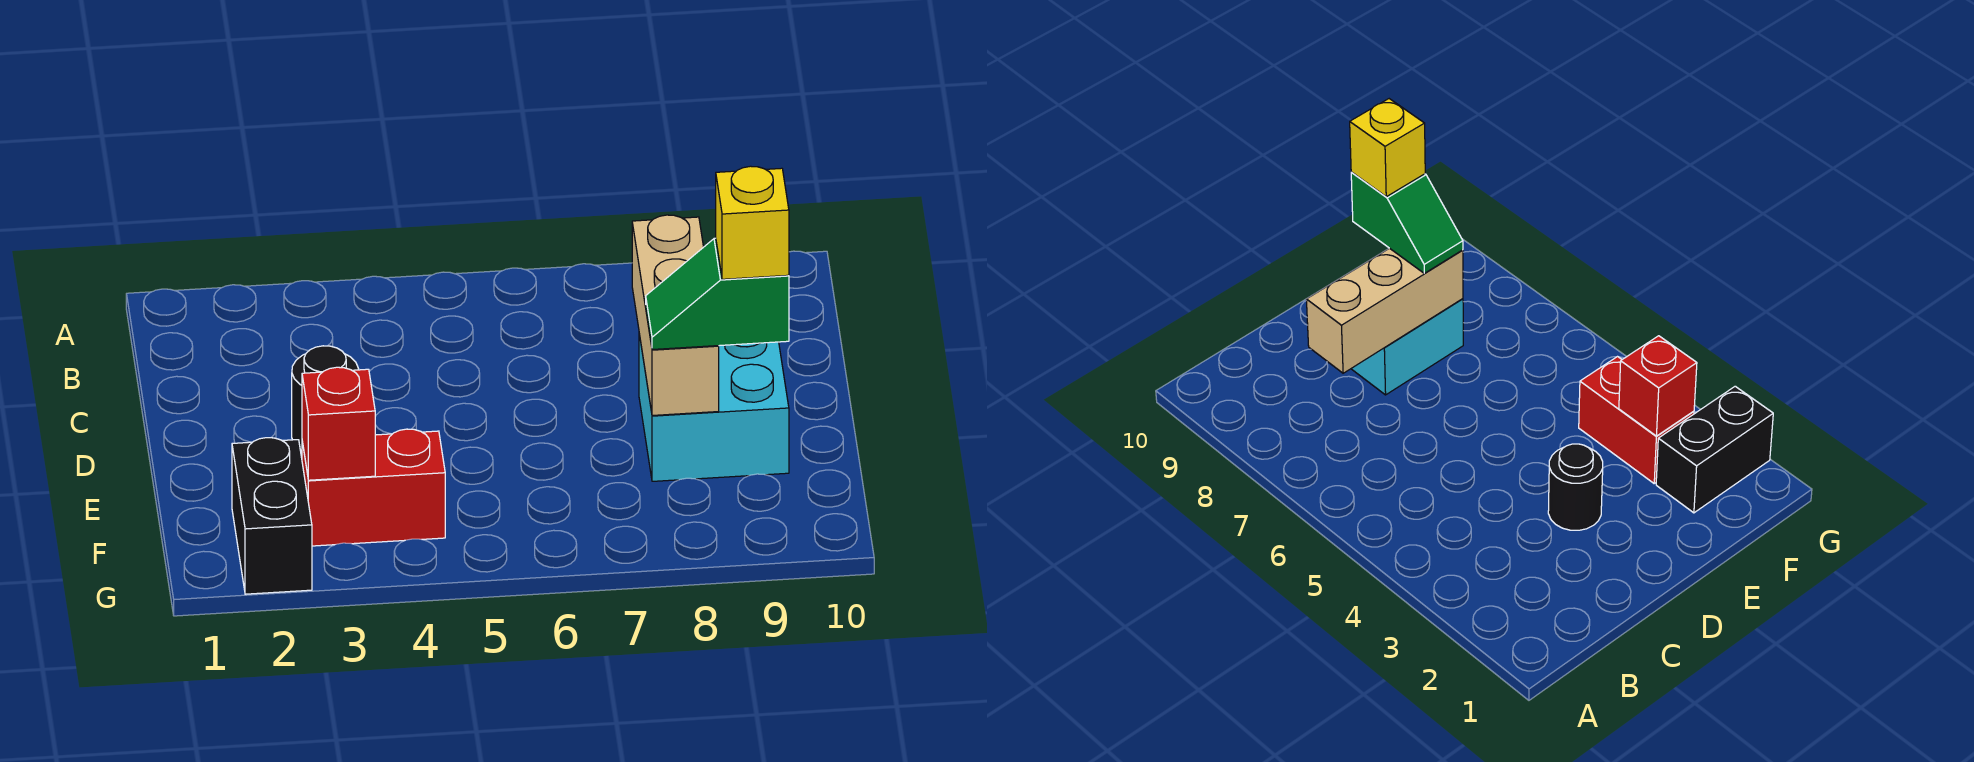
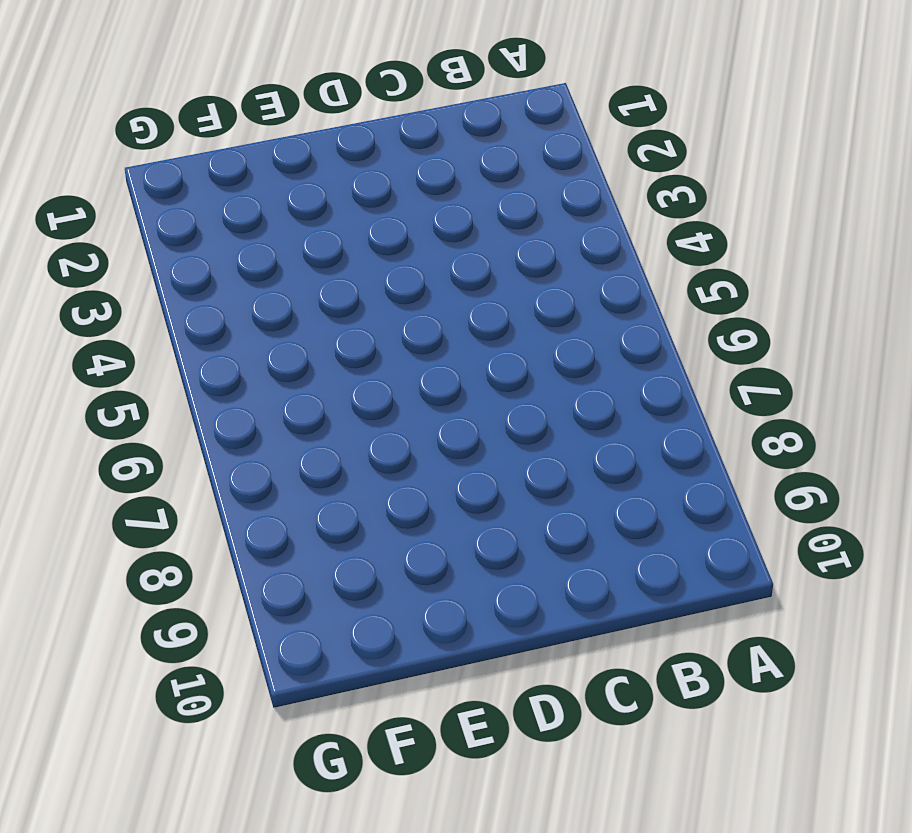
none -> black round brick D3 level 1
none -> cyan brick D8:E9 level 1

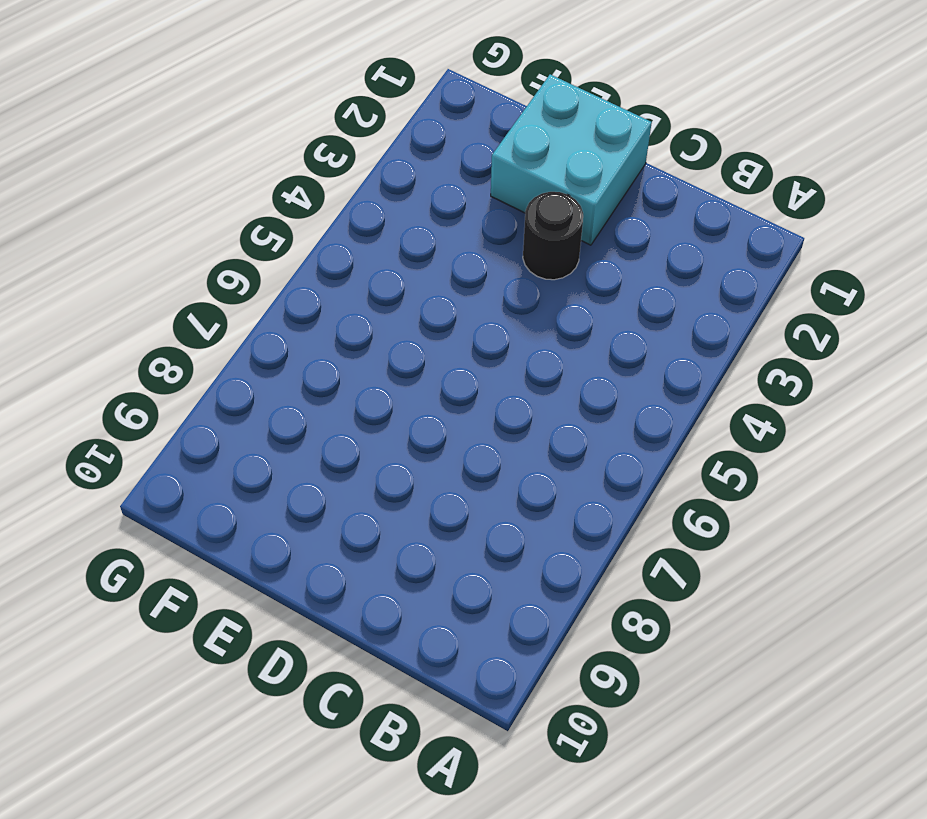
cyan brick D1:E2 level 1 -> cyan brick D8:E9 level 1
none -> black brick F2:G2 level 1
none -> red brick F3:F4 level 1

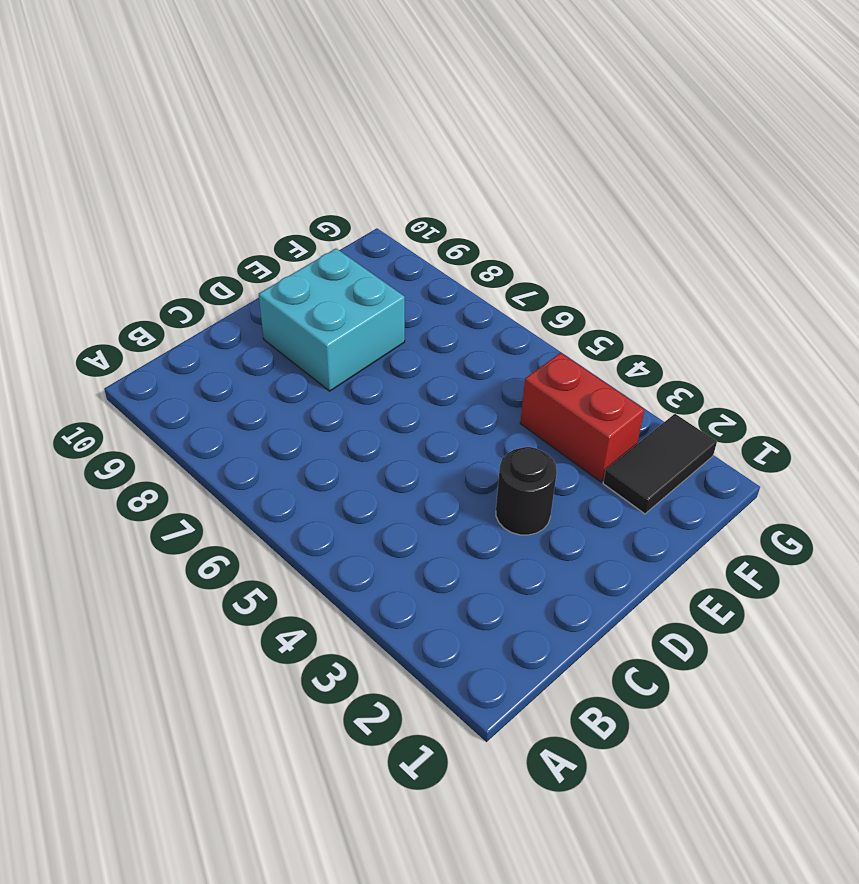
black tile F2:G2 level 1 -> black brick F2:G2 level 1
none -> tan brick C8:E8 level 2
none -> red brick F3 level 2

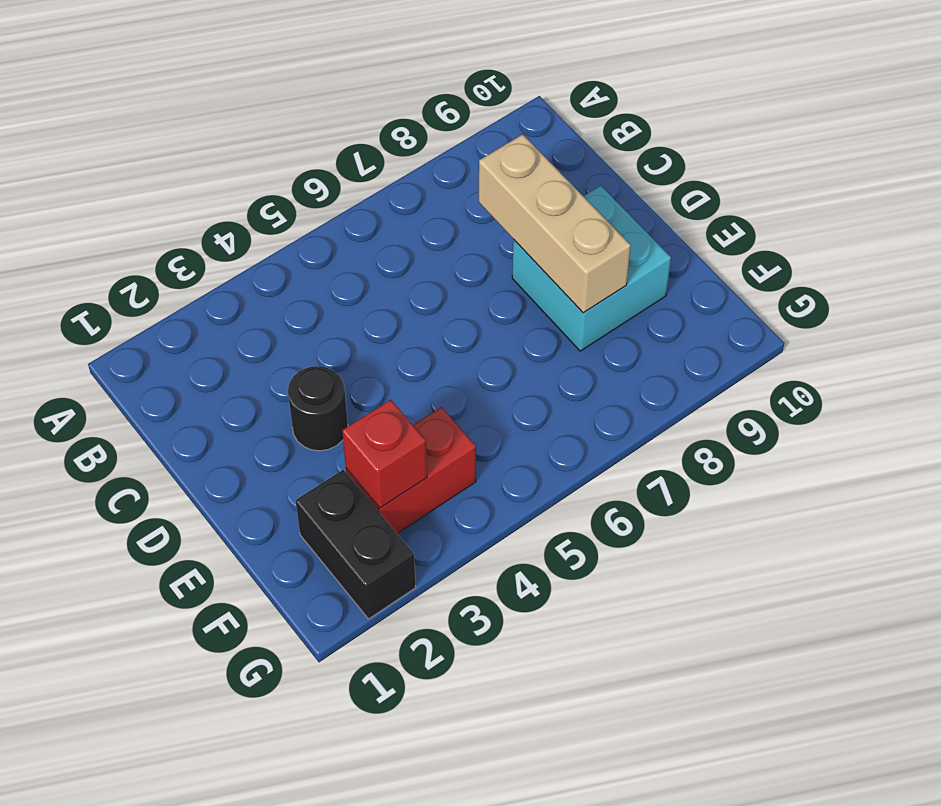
none -> green slope E8:E9 level 3 top 9
none -> yellow brick E9 level 4

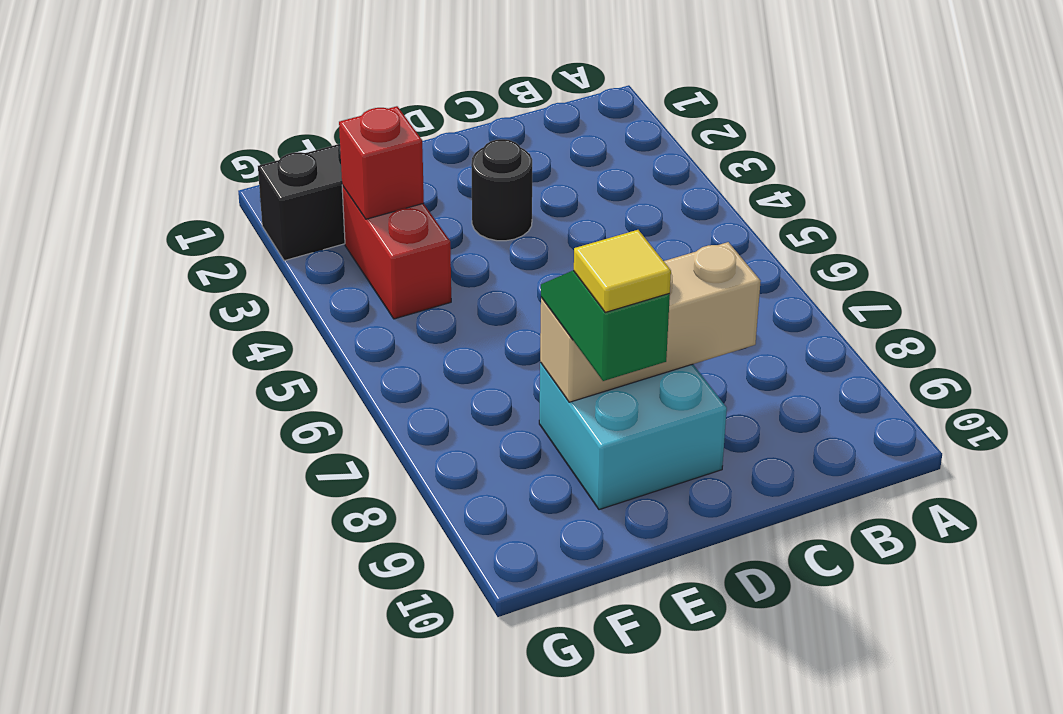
yellow tile E9 level 4 -> yellow brick E9 level 4

